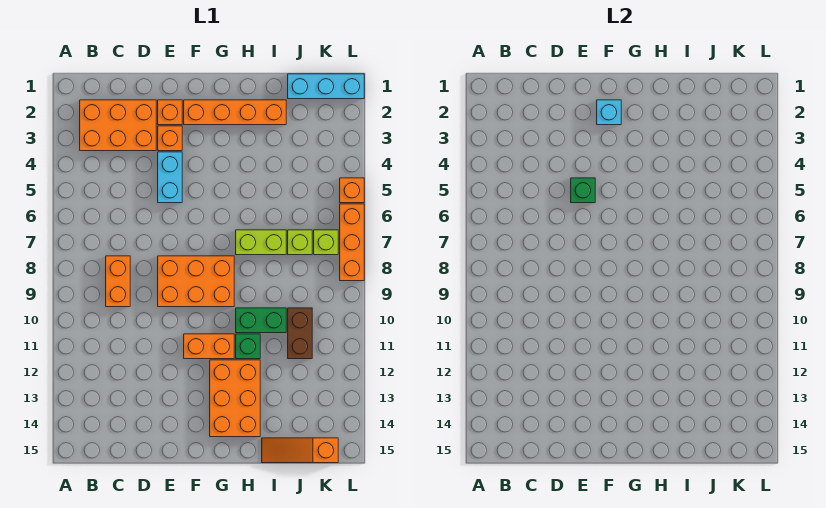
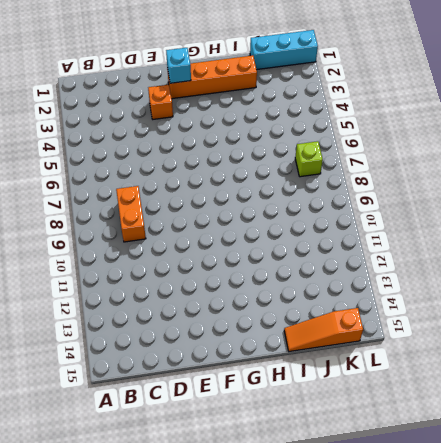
none -> orange brick B2:D3 level 1
none -> orange brick E2 level 1
none -> cyan brick E4:E5 level 1

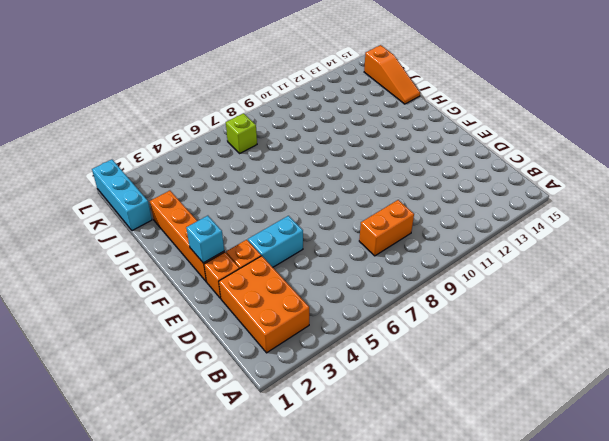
none -> orange brick E8:G9 level 1
none -> orange brick F11:G11 level 1
none -> orange brick G12:H14 level 1

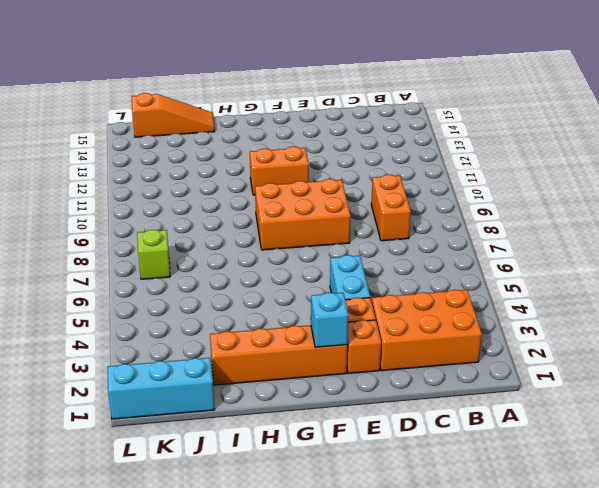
none -> orange brick G12:H14 level 1
none -> lime brick H7:I7 level 1
none -> green brick H10:I10 level 1

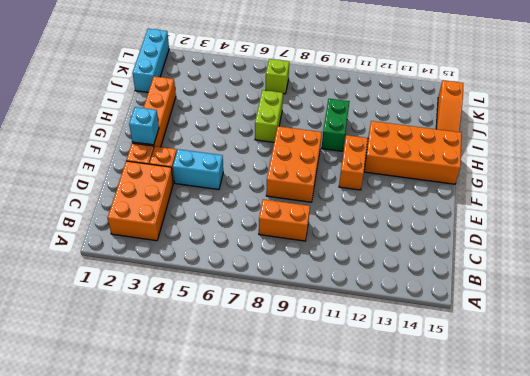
orange brick G12:H15 level 1 -> orange brick G12:H14 level 1
none -> green brick H11 level 1
none -> lime brick J7 level 1
none -> brown brick J10:J11 level 1

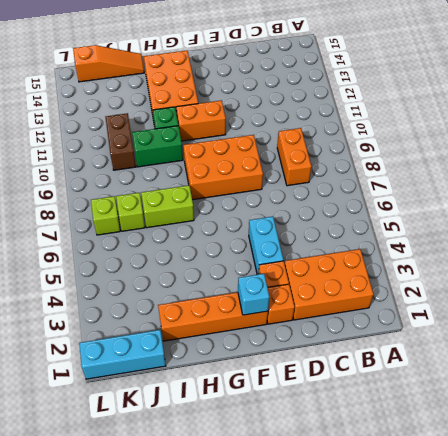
none -> orange brick L5 level 1
none -> orange brick L6:L8 level 1
none -> green brick E5 level 2

